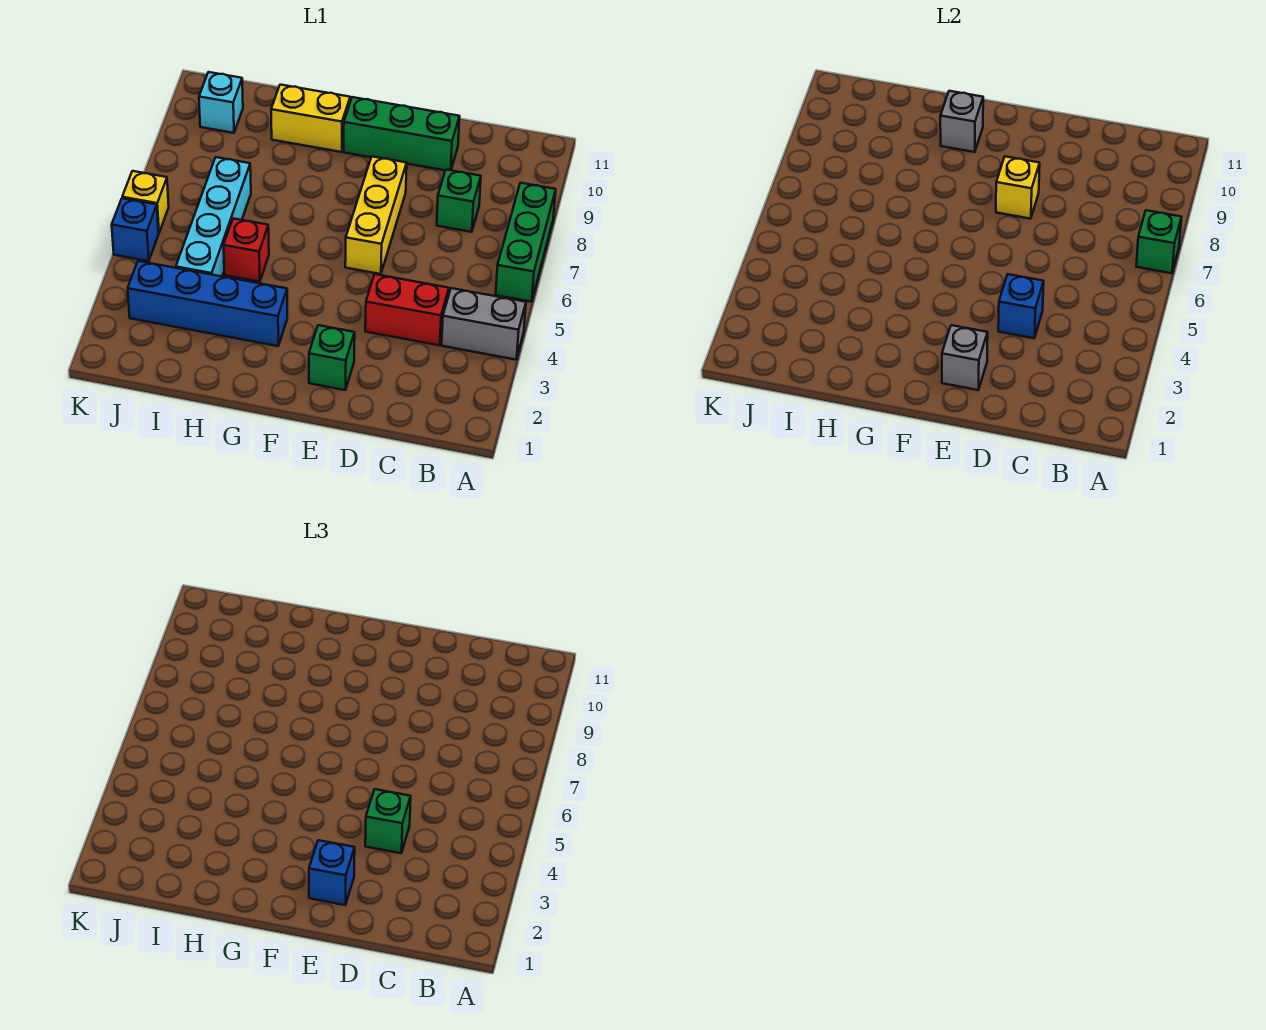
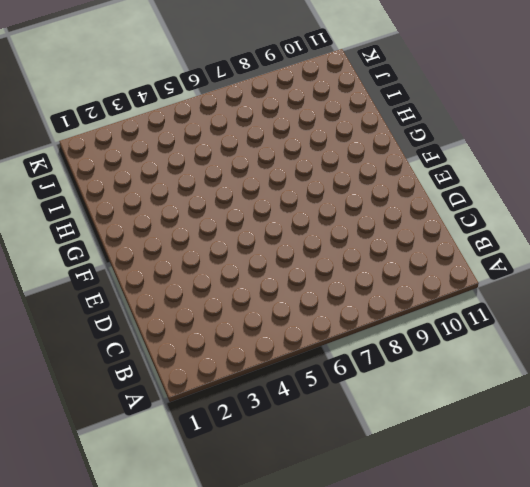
none -> grey brick A4:B4 level 1
none -> green brick A6:A8 level 1
none -> red brick C4:D4 level 1

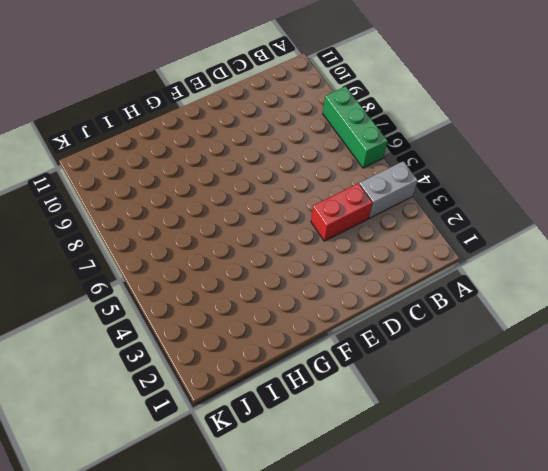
none -> green brick C8 level 1
none -> green brick D10:F10 level 1
none -> green brick E2 level 1

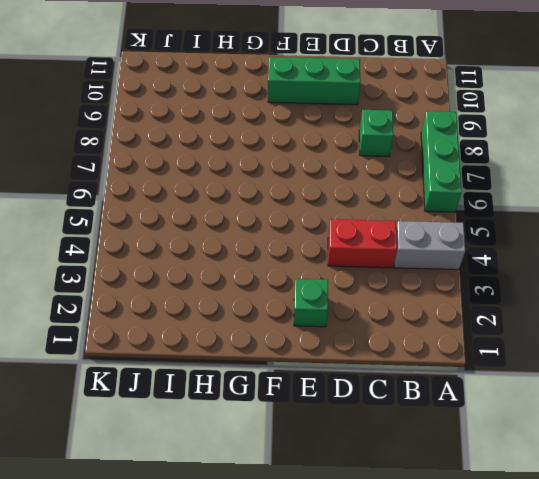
none -> yellow brick E6:E8 level 1
none -> blue brick G3:J3 level 1
none -> yellow brick G10:H10 level 1

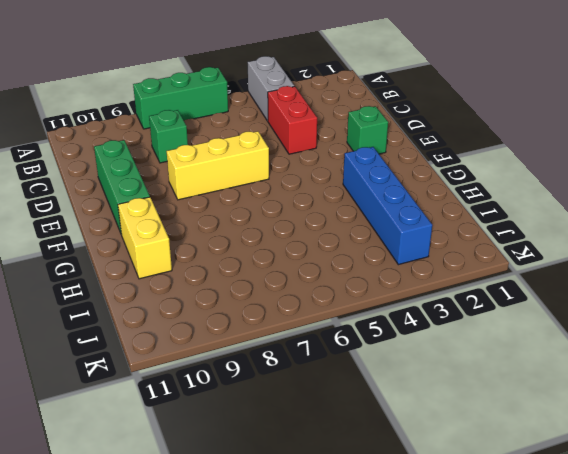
none -> red brick H5 level 1
none -> cyan brick I4:I7 level 1
none -> cyan brick J10 level 1

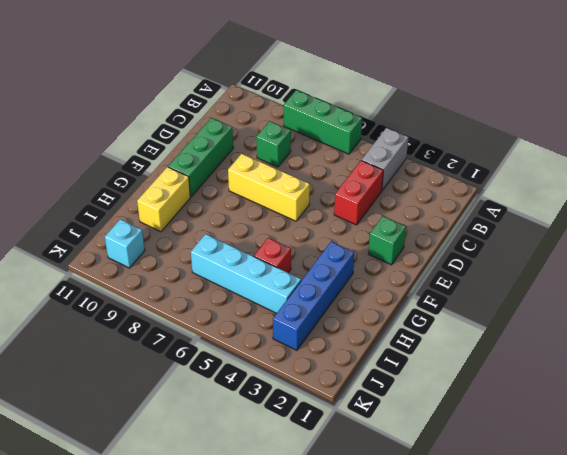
none -> blue brick K5 level 1
none -> yellow brick K6 level 1
none -> green brick A7 level 2

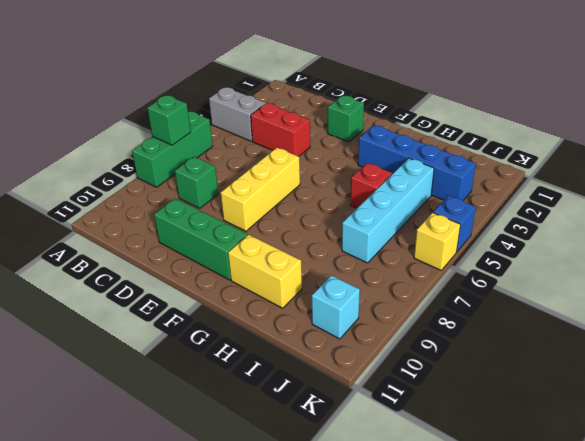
none -> blue brick D4 level 2
none -> grey brick E2 level 2
none -> yellow brick E8 level 2

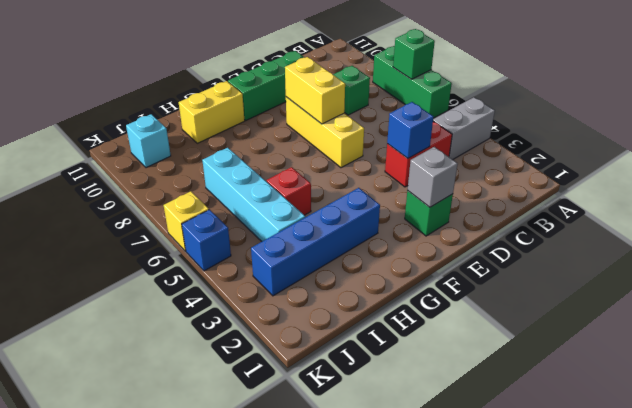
yellow brick E7:E8 level 2 -> yellow brick E8 level 2
none -> grey brick G10 level 2
none -> green brick D4 level 3
none -> blue brick E2 level 3

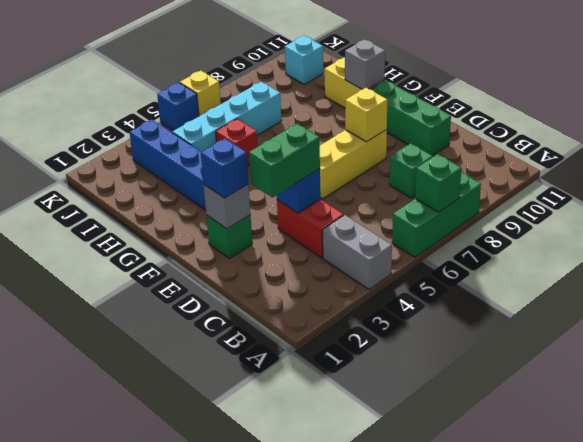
green brick D3:D4 level 3 -> green brick D4 level 3

